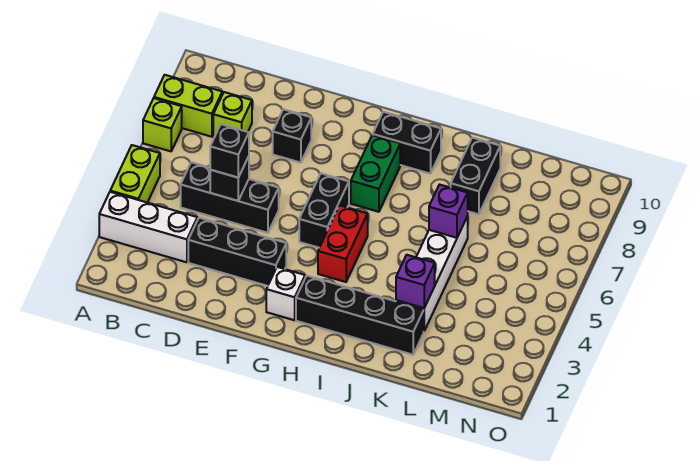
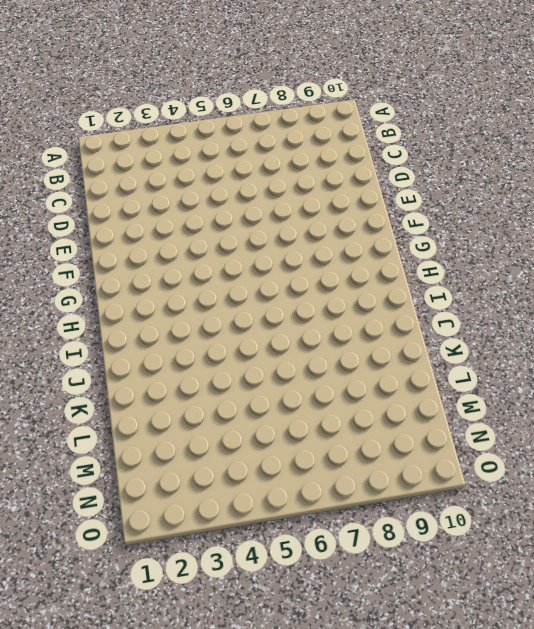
none -> white brick A3:C3 level 1
none -> lime brick A4:A5 level 1
none -> lime brick A7 level 1

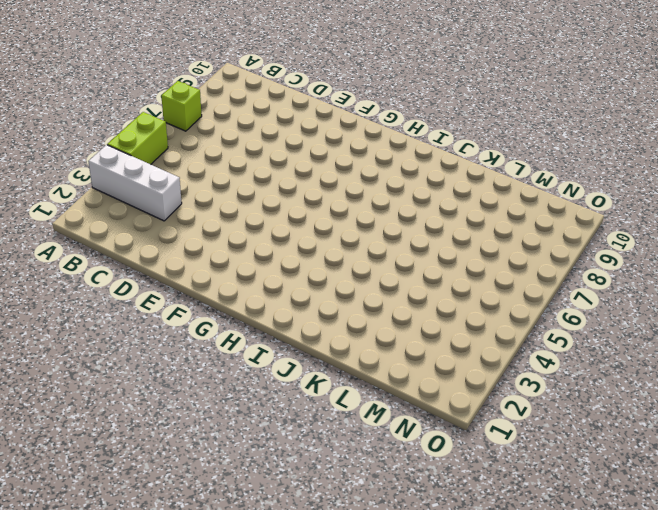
none -> lime brick A8:B8 level 1
none -> black brick C5:E5 level 1
none -> lime brick C8 level 1

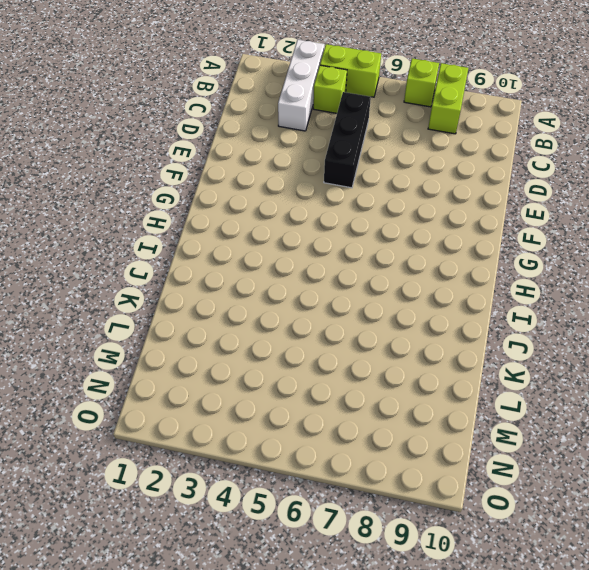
lime brick B4 level 1 -> lime brick C8 level 1
none -> black brick D3:F3 level 1
none -> black brick E8 level 1
none -> white brick G2 level 1

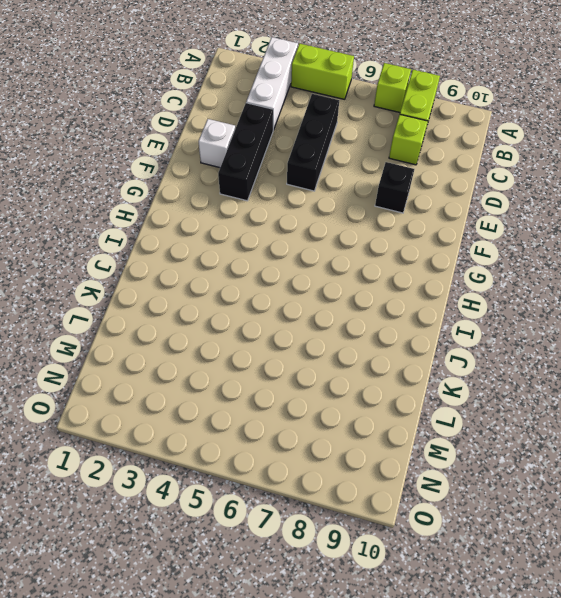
white brick E2 level 1 -> white brick G2 level 1
none -> black brick G5:G6 level 1
none -> black brick H2:K2 level 1
none -> red brick H4:H5 level 1

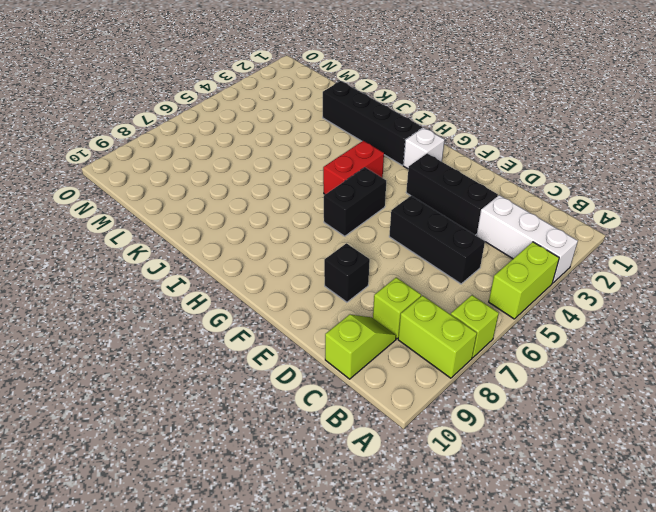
lime slope C9:C10 level 1 top 10 -> none
none -> green brick H7:H8 level 1
none -> black brick H9:I9 level 1
none -> white brick K3:K6 level 1

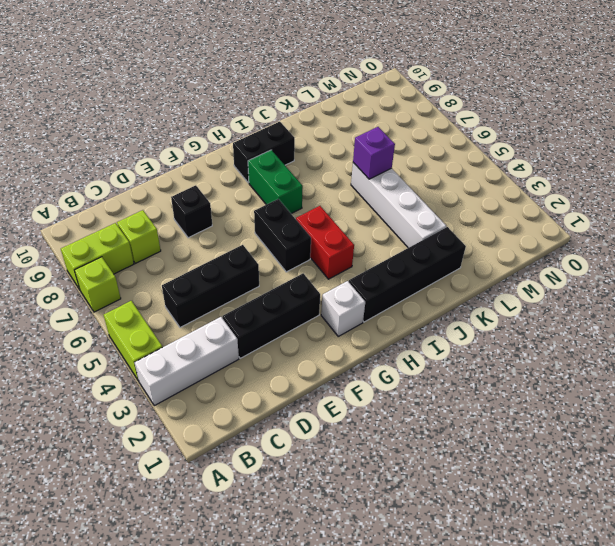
none -> black brick K8:K9 level 1
none -> black brick D5 level 2
none -> purple brick K3 level 2

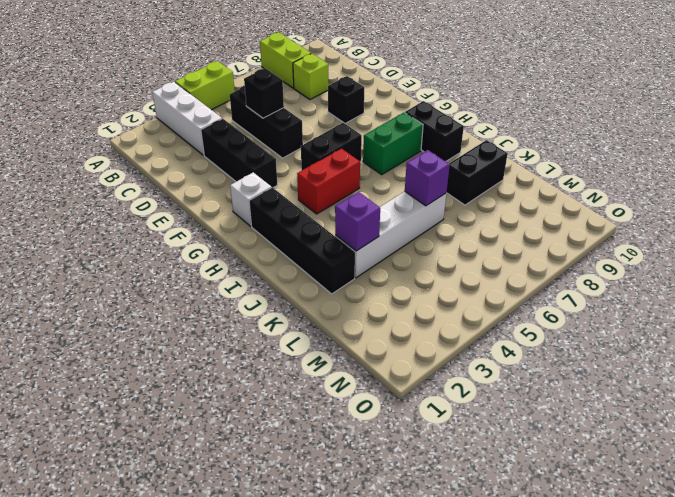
none -> lime brick A7 level 1
none -> black brick D5 level 3

